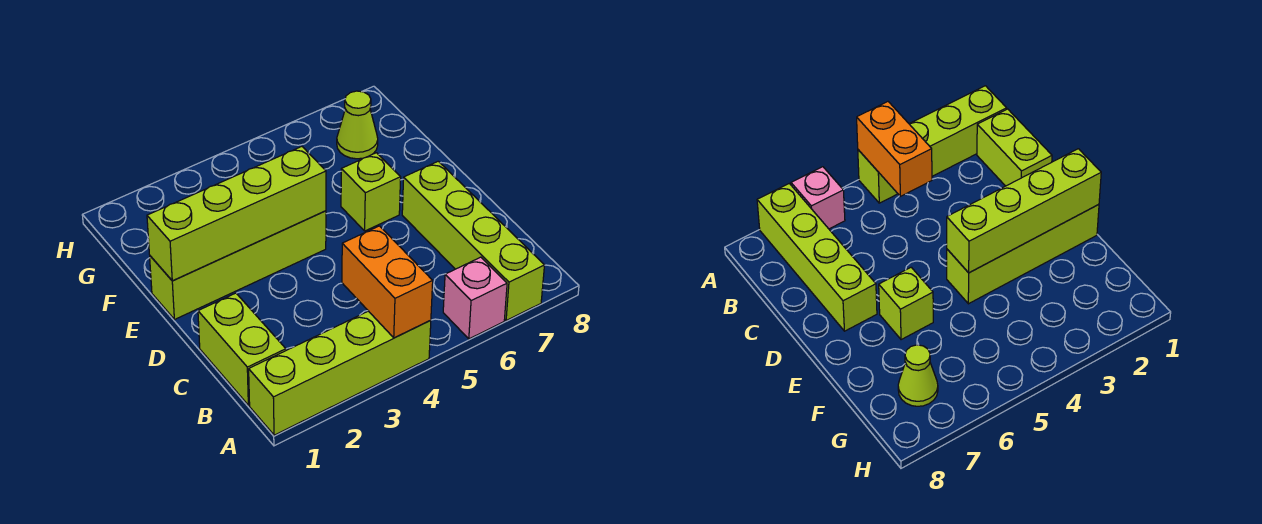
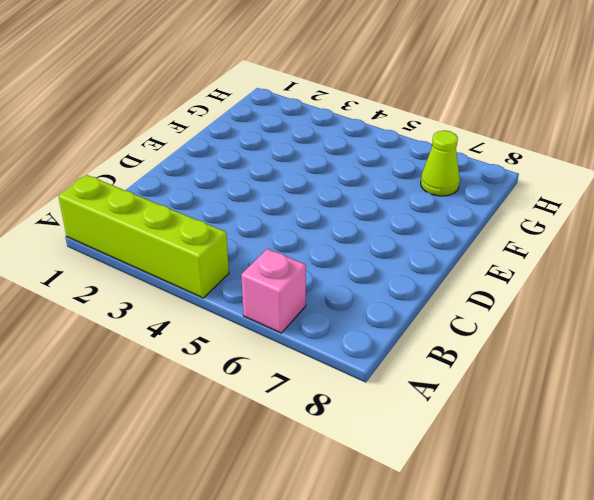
none -> lime brick A7:D7 level 1
none -> lime brick B1:C1 level 1

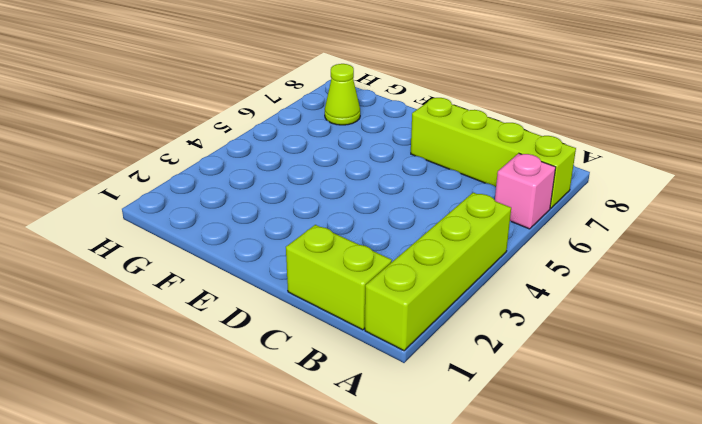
none -> lime brick E1:E4 level 1
none -> lime brick E6 level 1

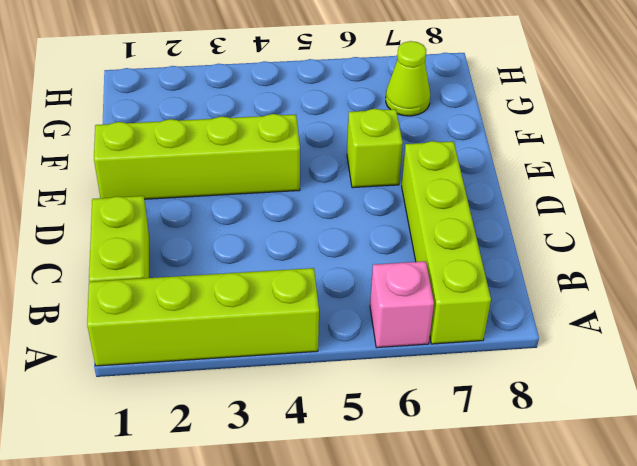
none -> orange brick A4:B4 level 2
none -> lime brick E1:E4 level 2

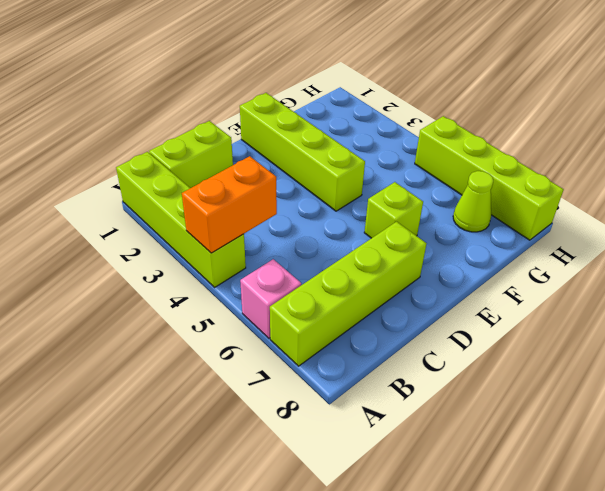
lime brick H5:H8 level 1 -> lime brick E1:E4 level 2

